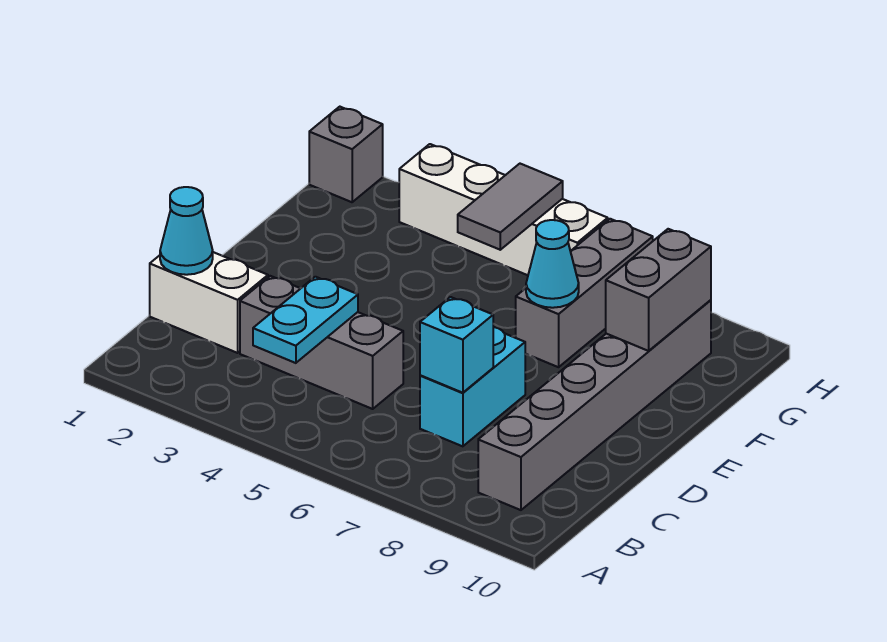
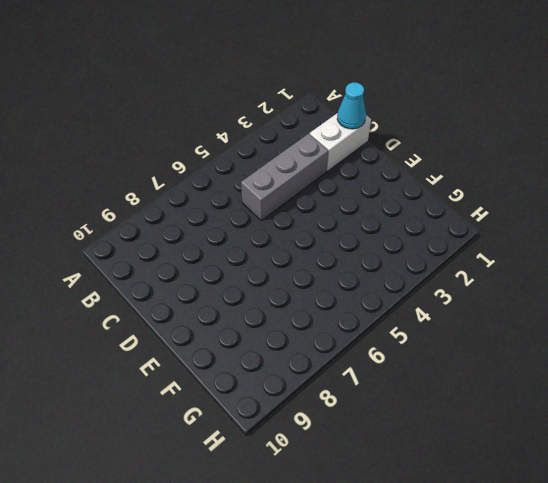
none -> grey brick B9:G9 level 1
none -> cyan brick C7:D7 level 1
none -> grey brick F7:H7 level 1

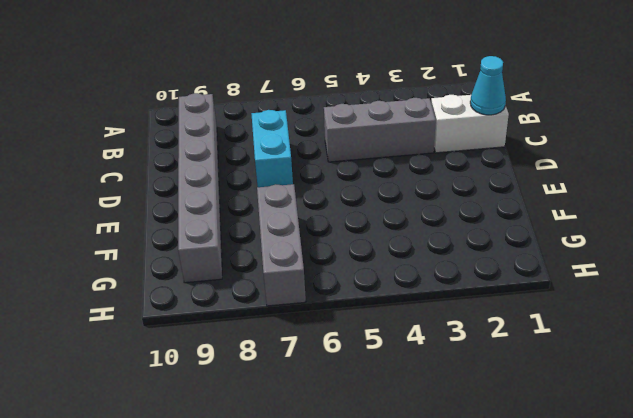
none -> grey brick H1 level 1
none -> white brick H3:H6 level 1
none -> cyan plate B4:C4 level 2

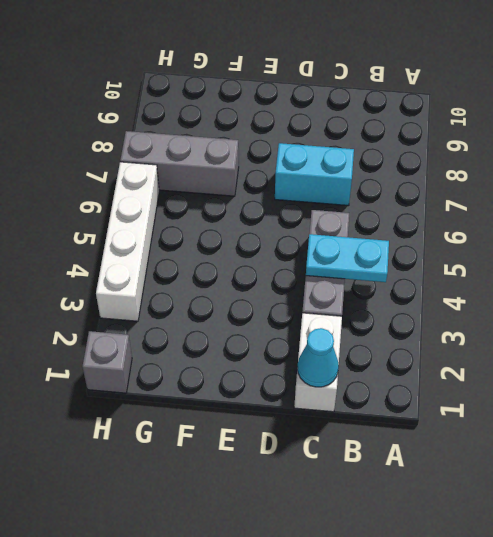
none -> grey brick B9:G9 level 1
none -> cyan brick C7 level 2
none -> cyan cone F7 level 2

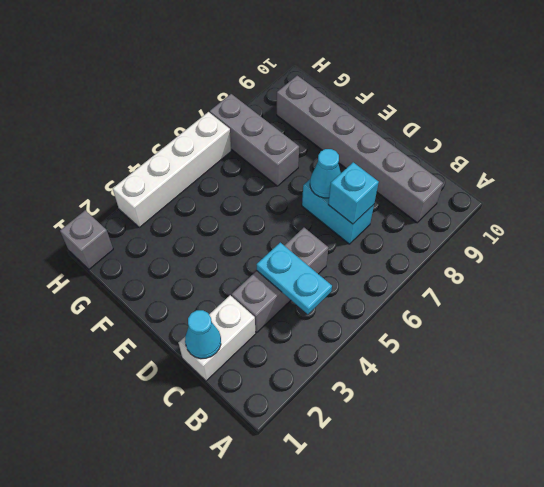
cyan cone D7 level 2 -> cyan cone F7 level 2
none -> grey brick F9:G9 level 2
none -> grey tile G5:H5 level 2

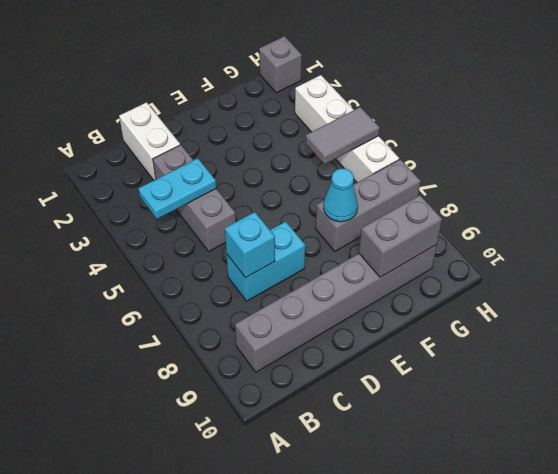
none -> cyan cone C1 level 2

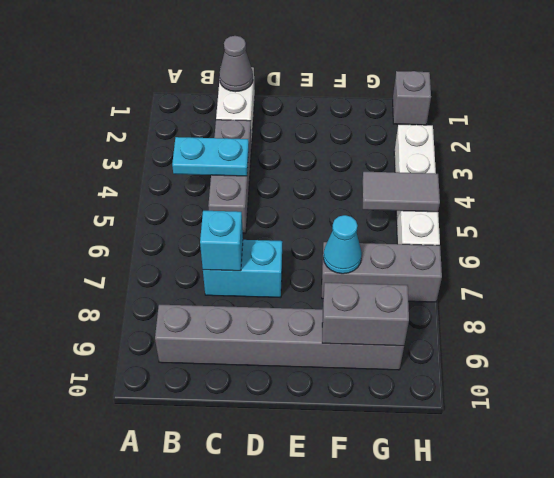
grey cone C1 level 2 -> cyan cone C1 level 2

